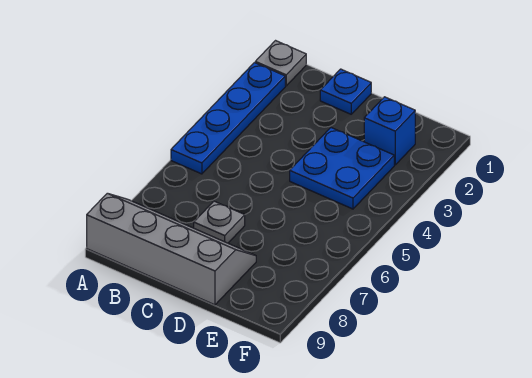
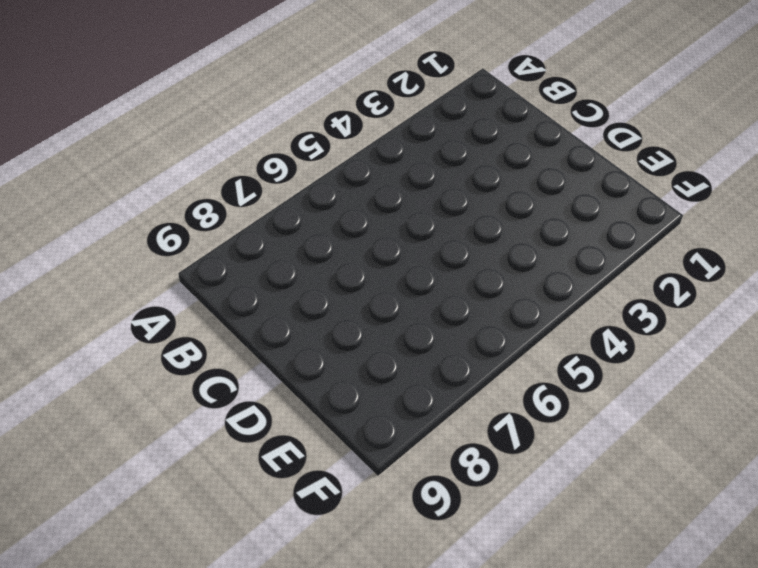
none -> grey plate A1 level 1
none -> blue plate A2:A5 level 1

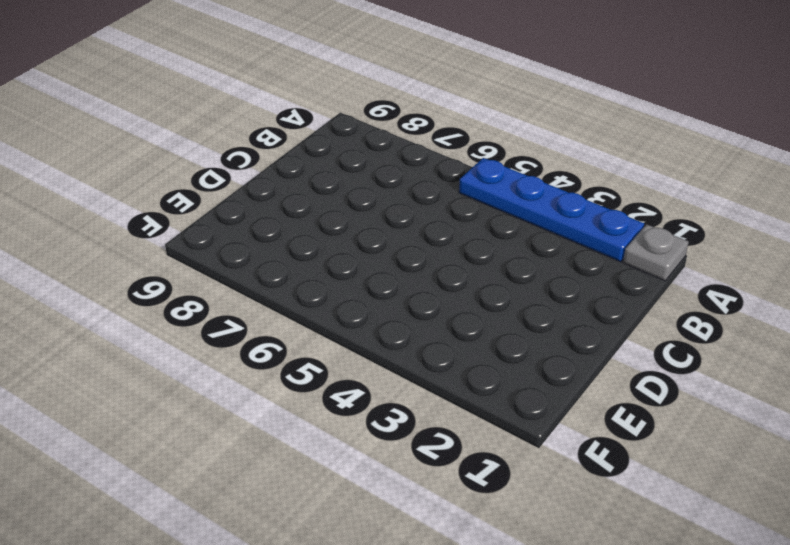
none -> grey slope A8:D9 level 1 top 9
none -> blue plate C1 level 1

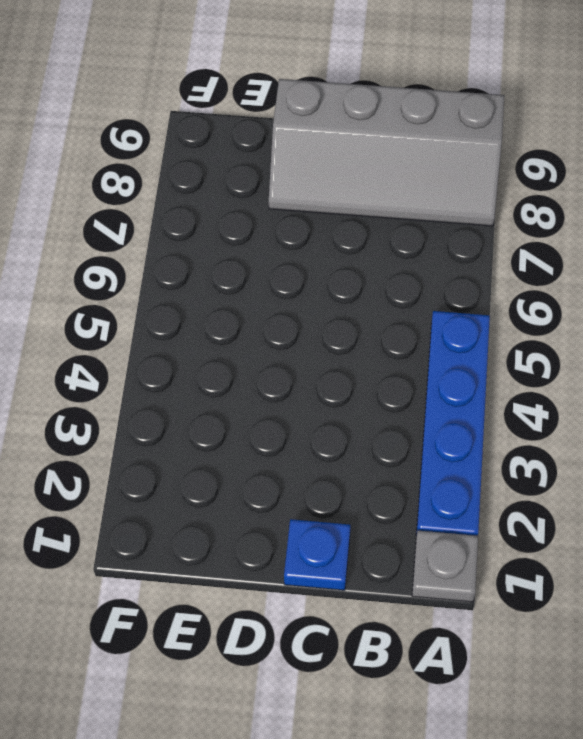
none -> grey plate C7 level 1
none -> blue plate D3:E4 level 1

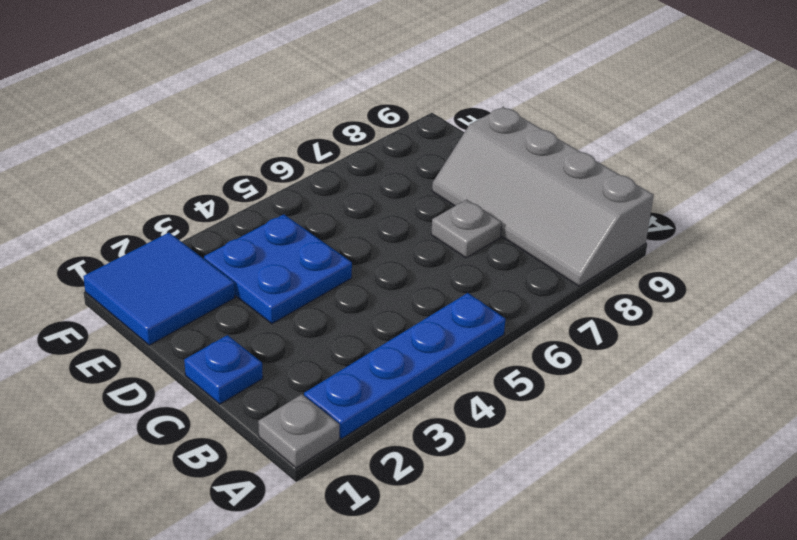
blue tile E1:F2 level 1 -> blue brick E2 level 1

